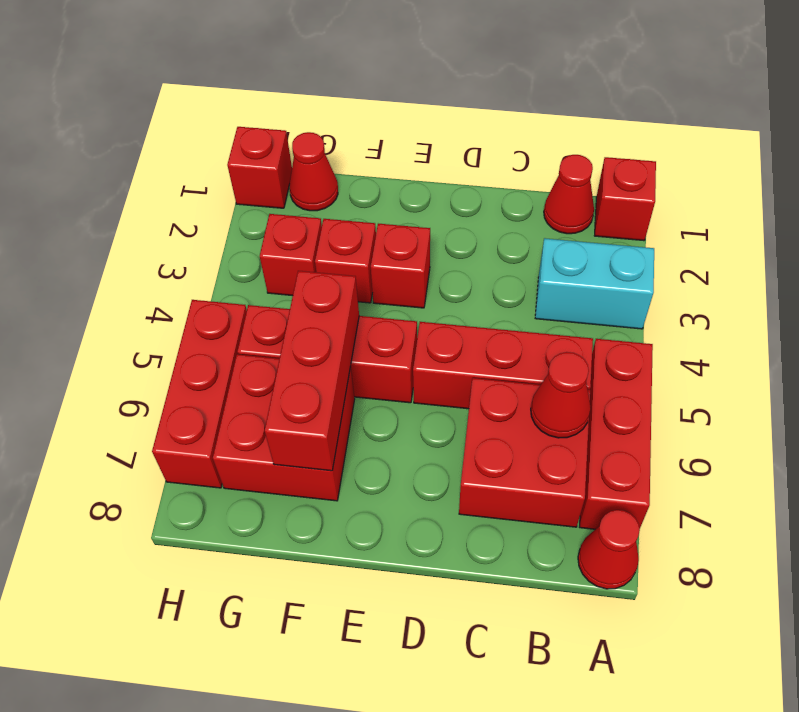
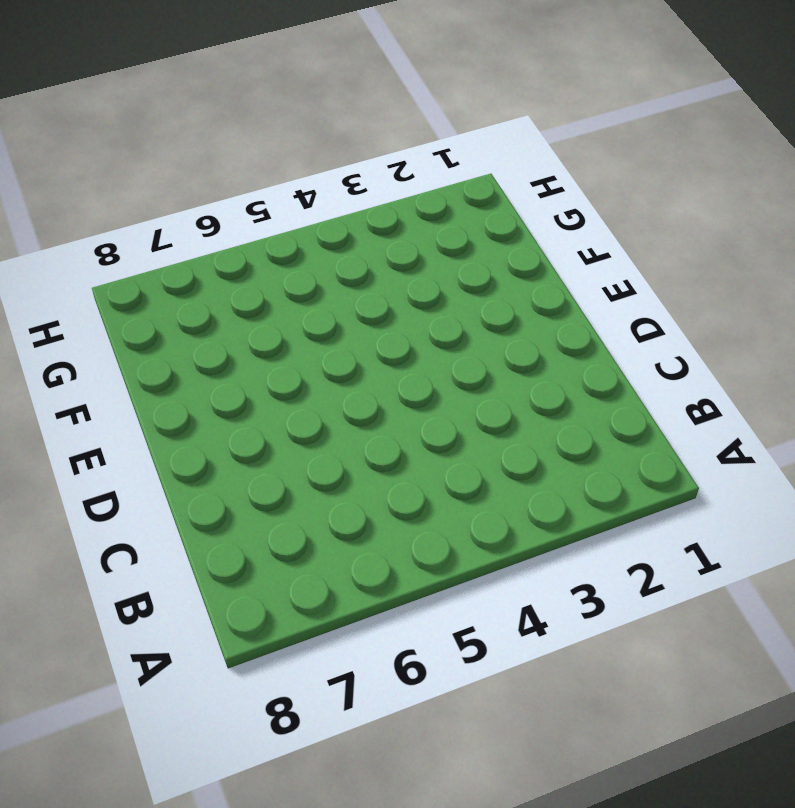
none -> red brick A1 level 1
none -> cyan brick A3:B3 level 1
none -> red brick A5:A7 level 1

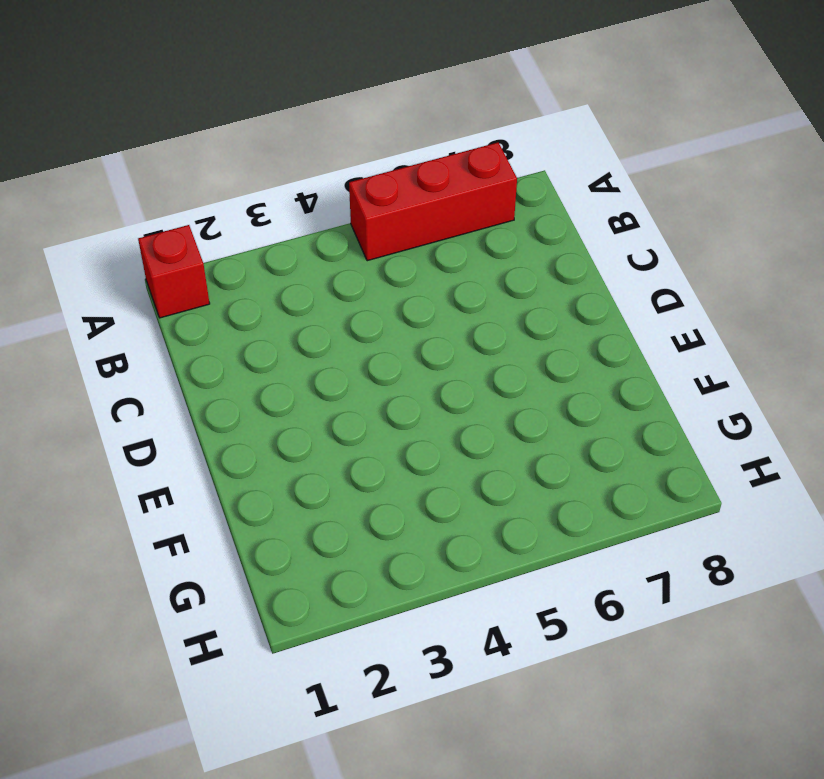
none -> cyan brick A3:B3 level 1
none -> red cone A8 level 1
none -> red cone B1 level 1

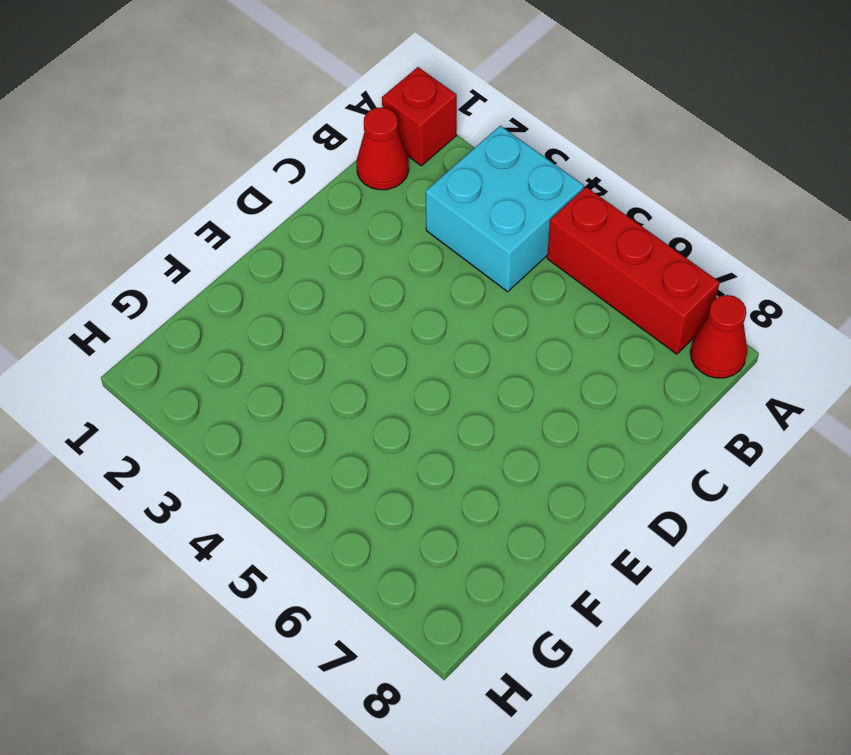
cyan brick A3:B4 level 1 -> cyan brick A3:B3 level 1
none -> red brick B5:D5 level 1
none -> red brick B6:C7 level 1
none -> red brick E3 level 1

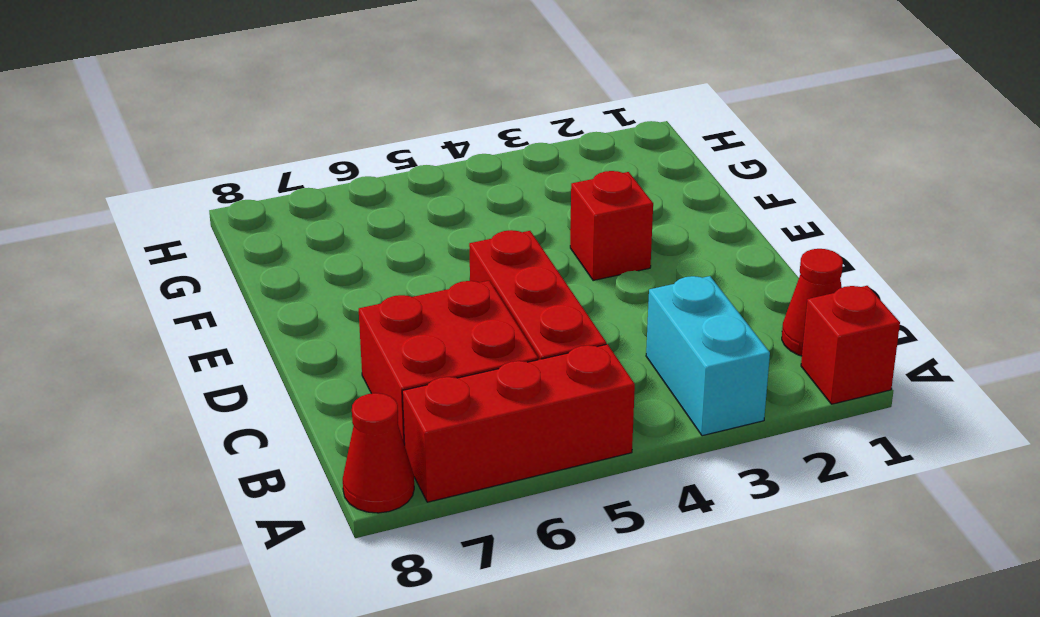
none -> red brick E5:G5 level 1
none -> red brick F3 level 1
none -> red brick F6:G7 level 1

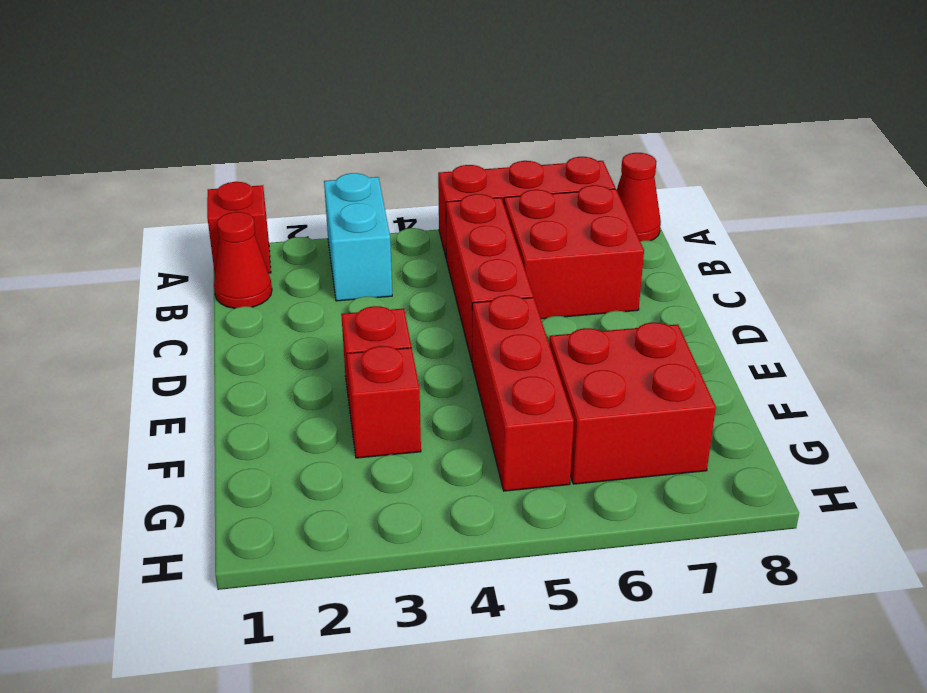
none -> red cone G1 level 1
none -> red brick G3 level 1
none -> red brick H1 level 1

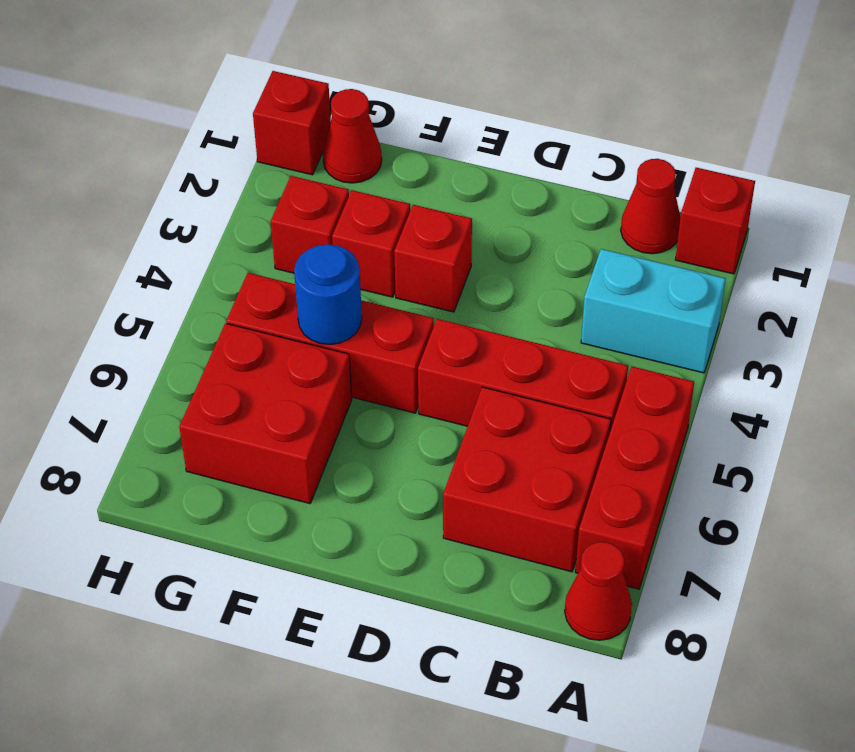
blue round brick F5 level 2 -> red brick F5:F7 level 2
none -> red brick H5:H7 level 1
none -> red cone B6 level 2

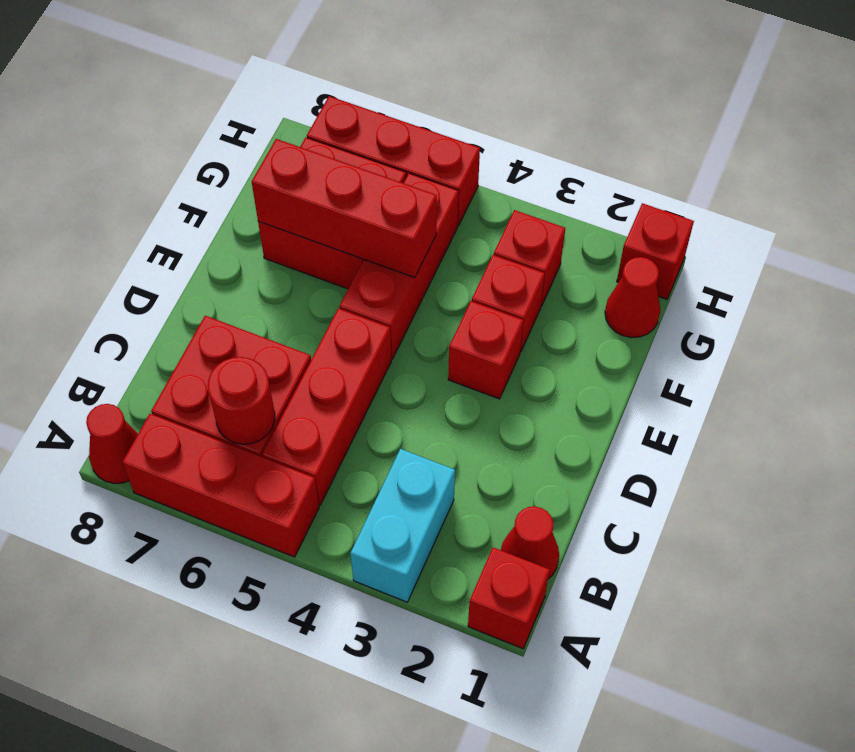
red round brick B6 level 2 -> red cone B6 level 2

